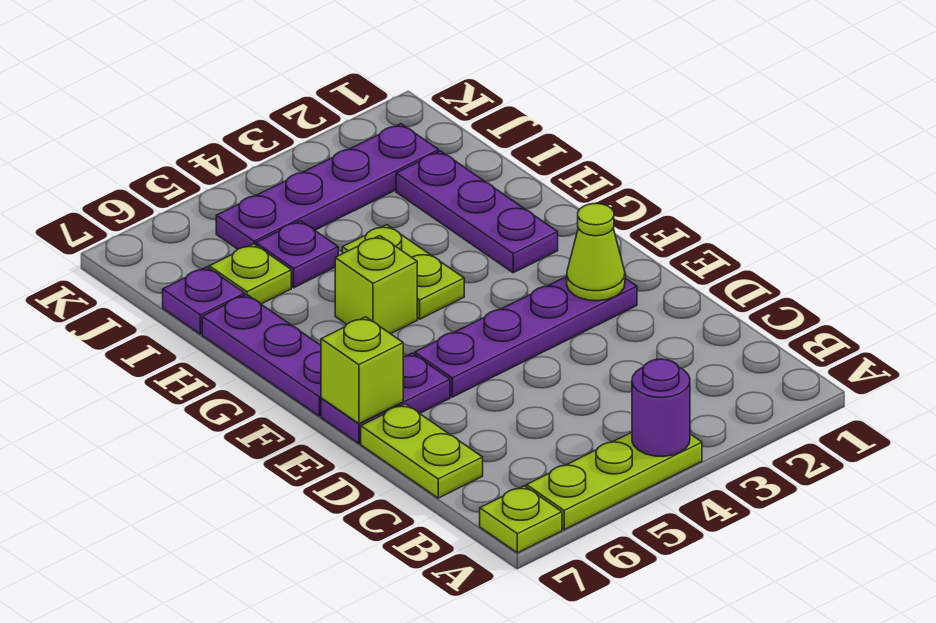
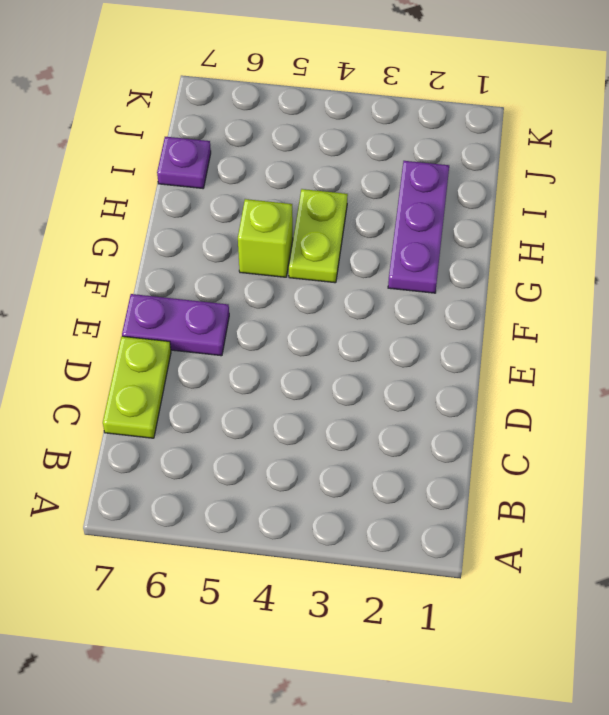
none -> lime plate A4:A6 level 1
none -> lime plate A7 level 1
none -> purple plate E2:E5 level 1

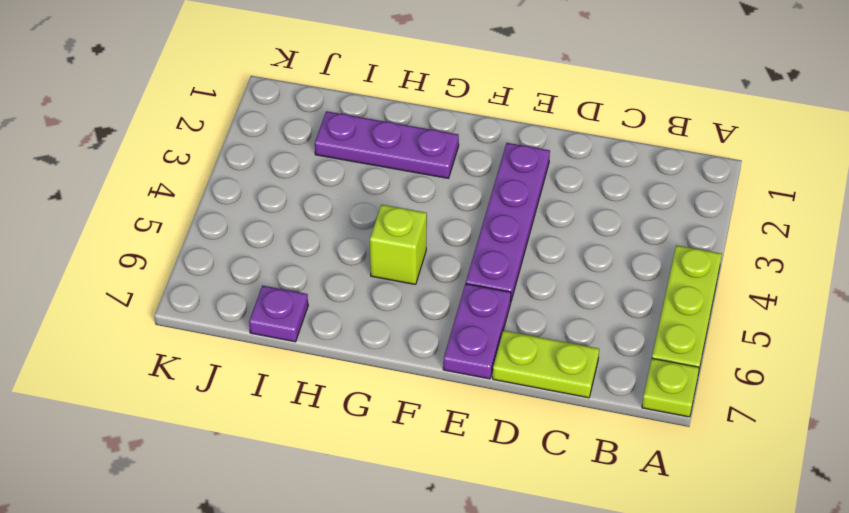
none -> purple plate F7:H7 level 1
none -> lime plate G4:H4 level 1
none -> purple plate I5 level 1

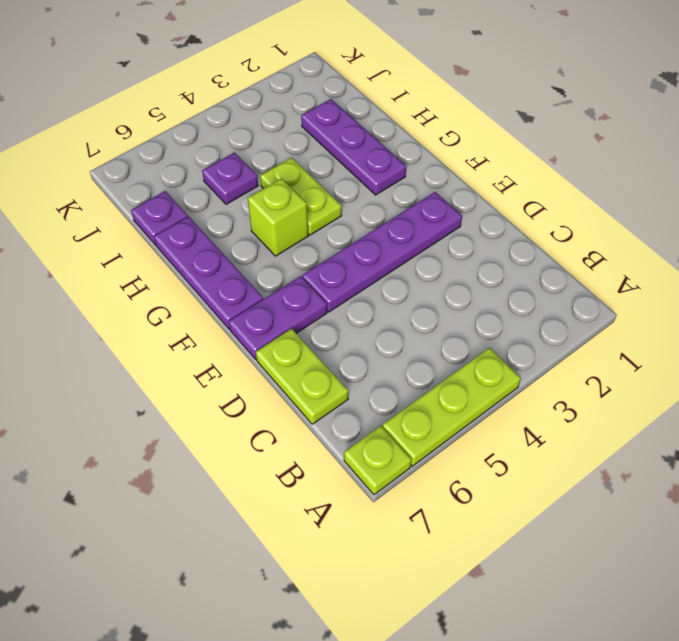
none -> lime plate I6 level 1
none -> purple plate J2:J5 level 1
none -> purple round brick A4 level 2

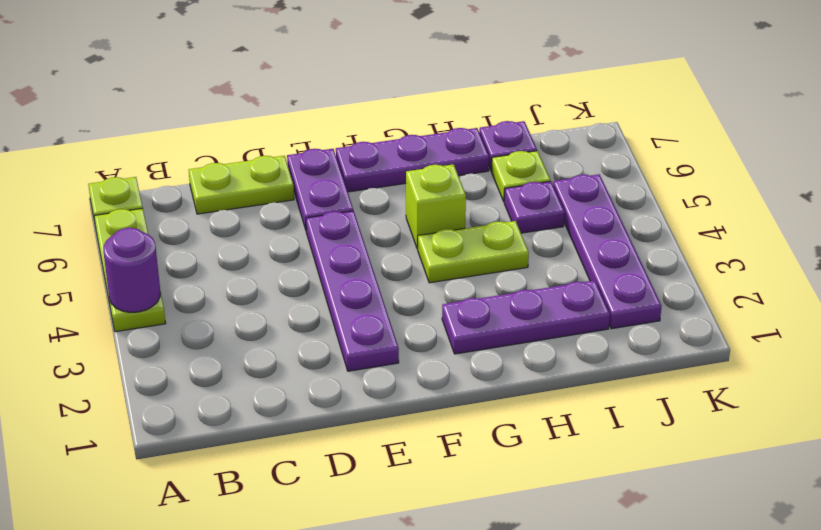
none -> lime cone E2 level 2
none -> lime brick E7 level 2

